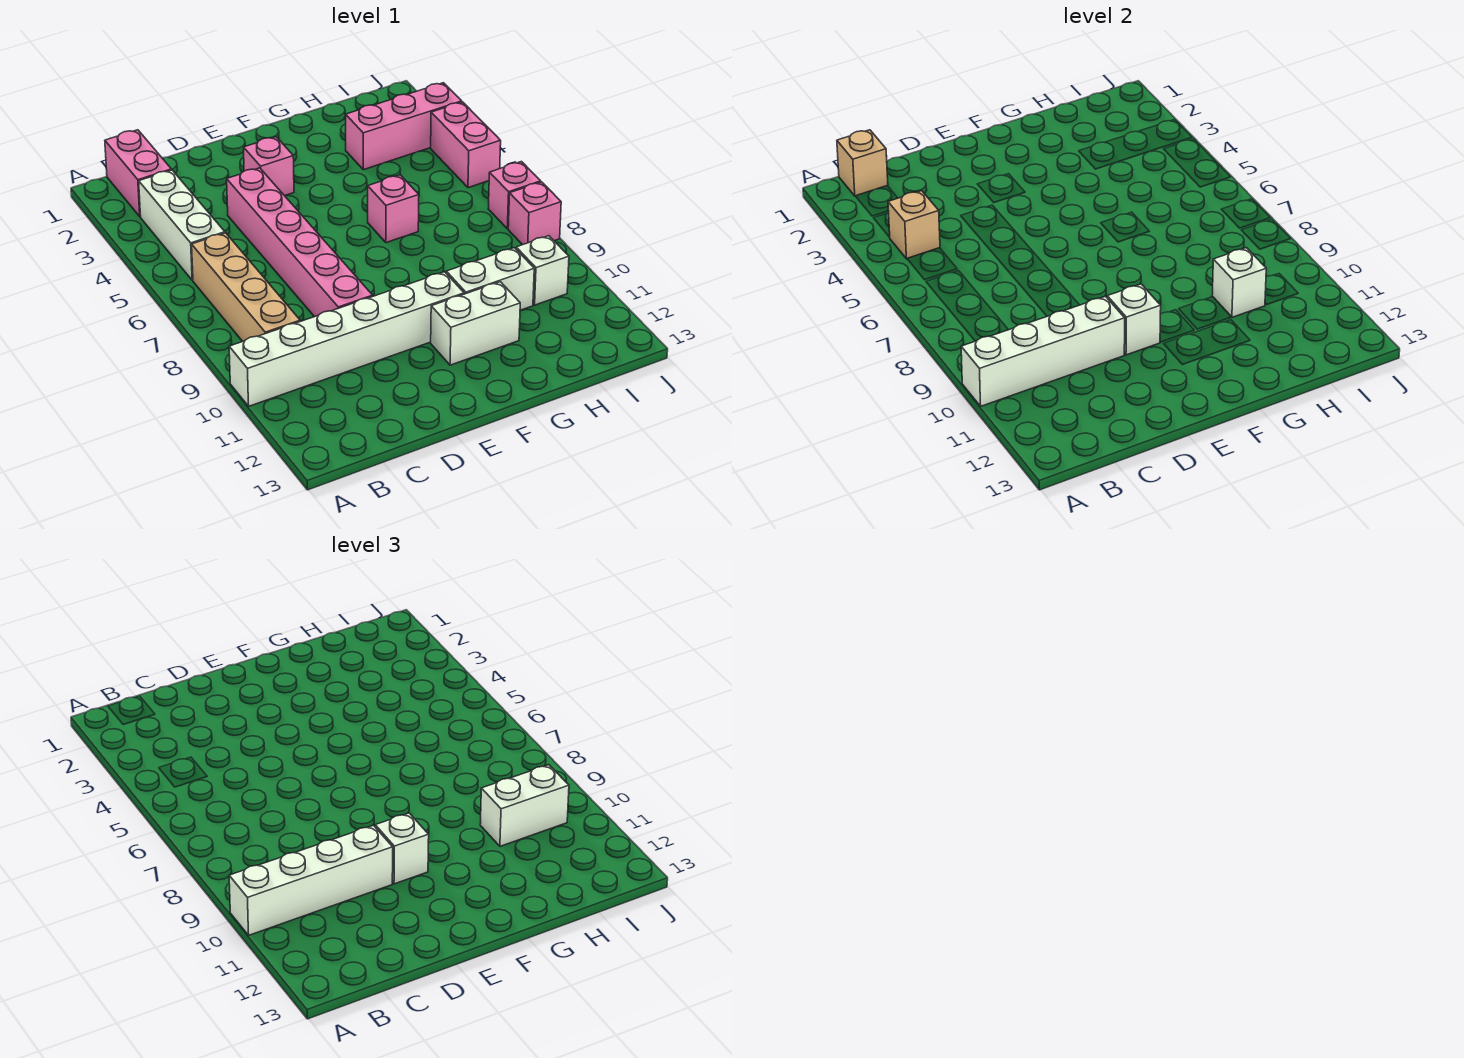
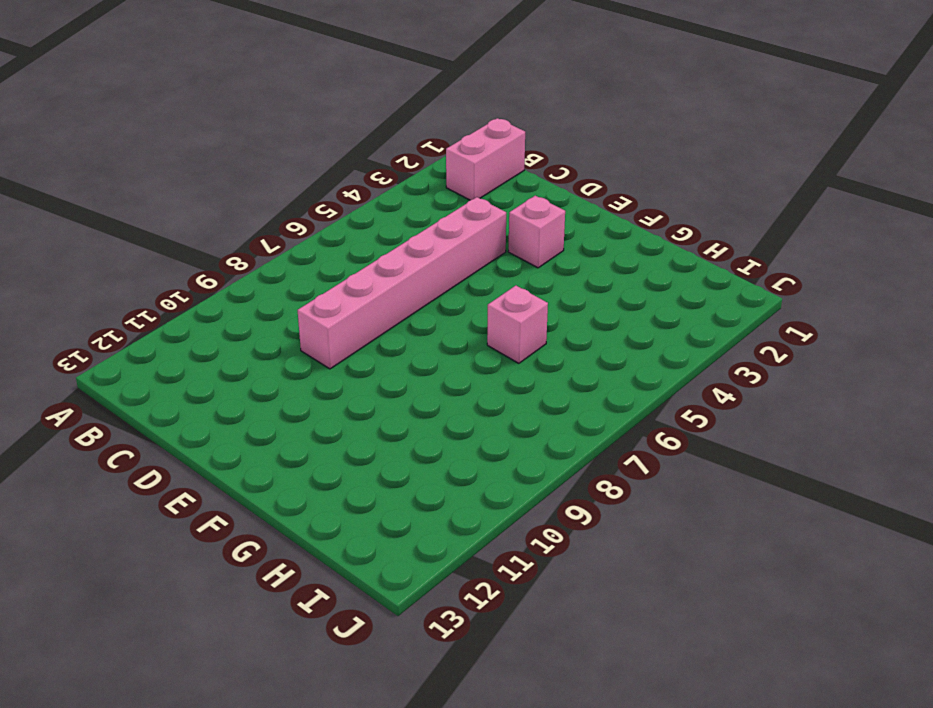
none -> white brick A10:F10 level 1
none -> white brick B3:B5 level 1
none -> tan brick B6:B9 level 1

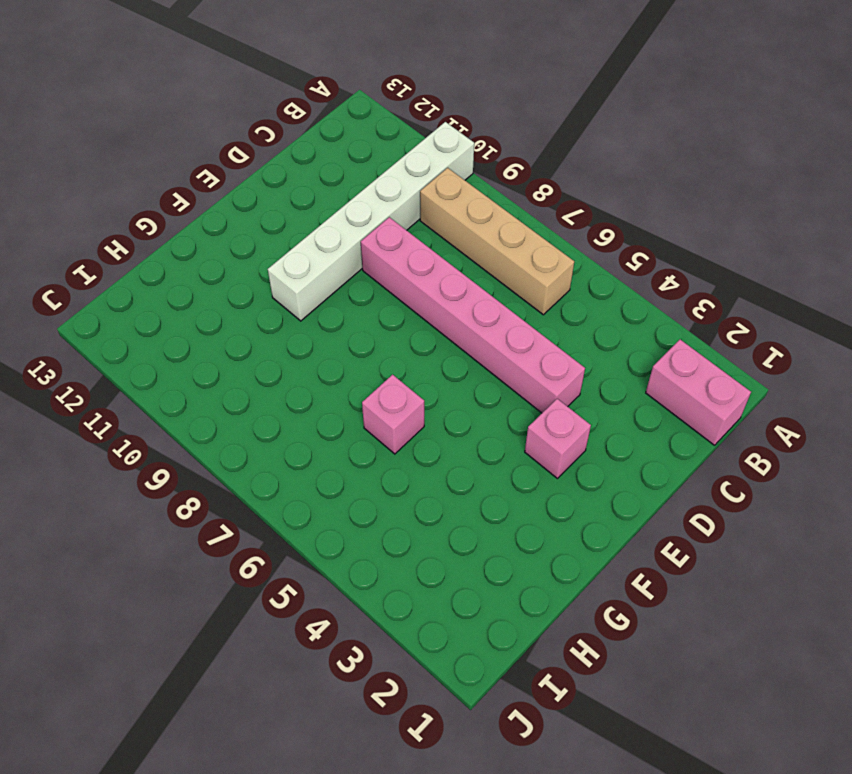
none -> white brick B3:B5 level 1
none -> white brick F11:G11 level 1
none -> white brick G10:H10 level 1

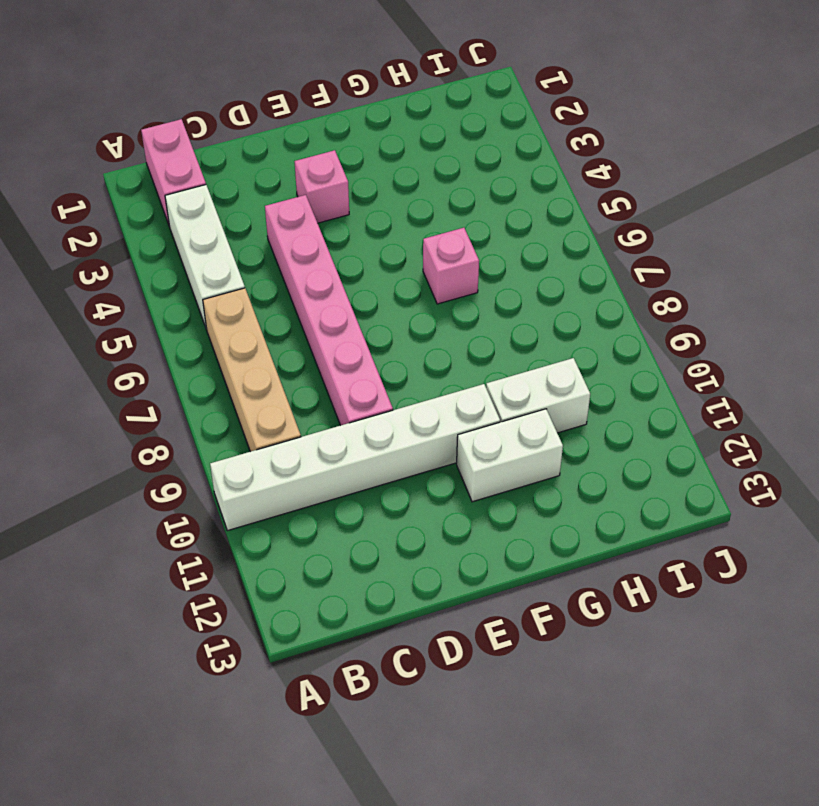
none -> pink brick H3:J3 level 1
none -> white brick I10 level 1
none -> pink brick J4:J5 level 1

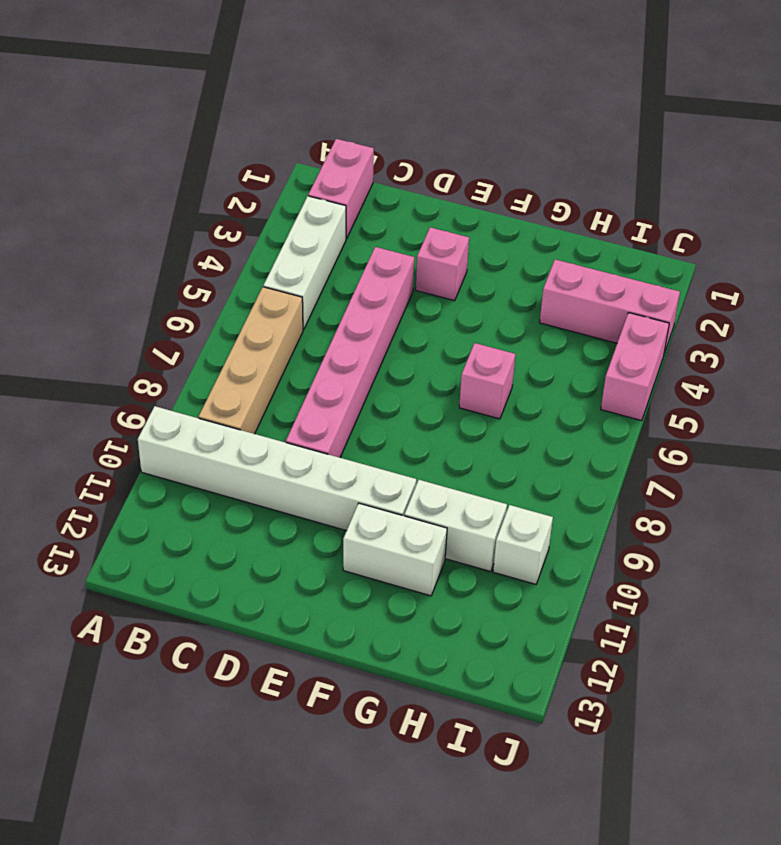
none -> pink brick J7 level 1
none -> pink brick J8 level 1
none -> white brick A10:D10 level 2

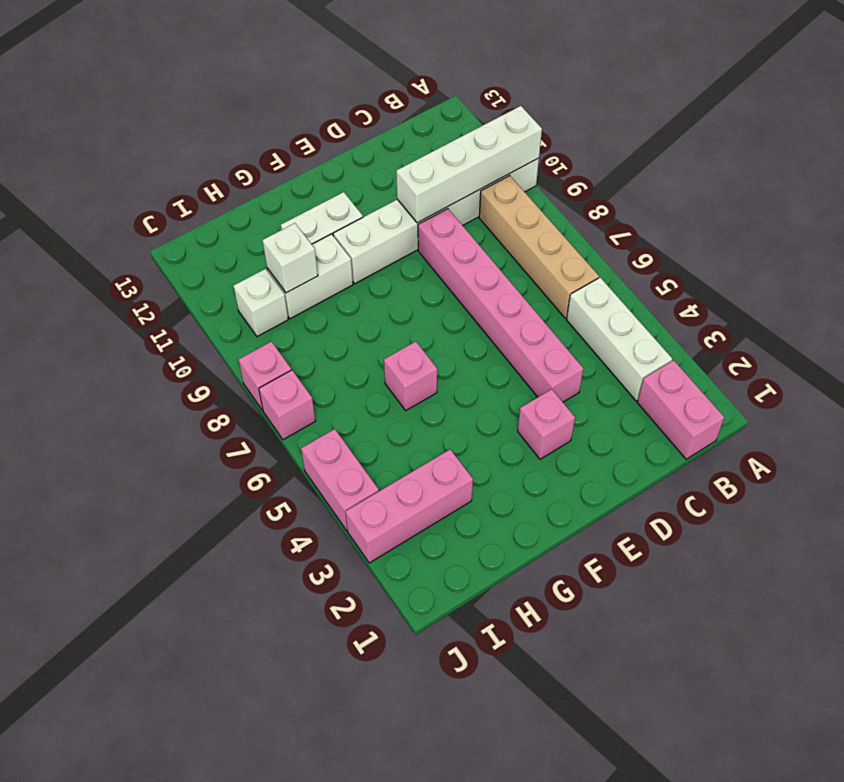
none -> tan brick B1 level 2
none -> tan brick B4 level 2
none -> white brick E10 level 2

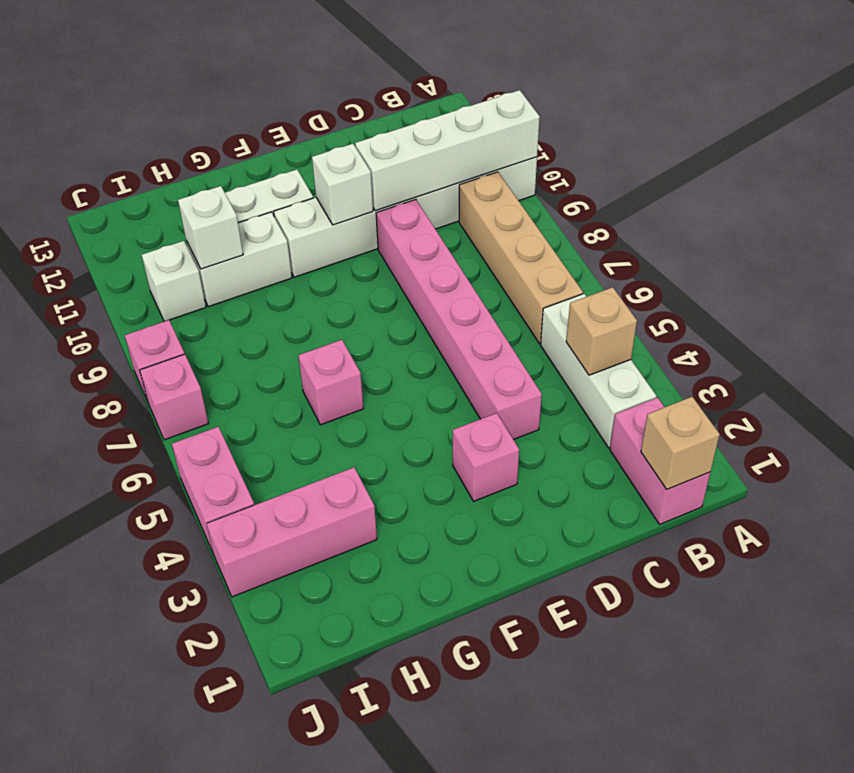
none -> white brick A10:D10 level 3
none -> white brick E10 level 3
none -> white brick H10:I10 level 3

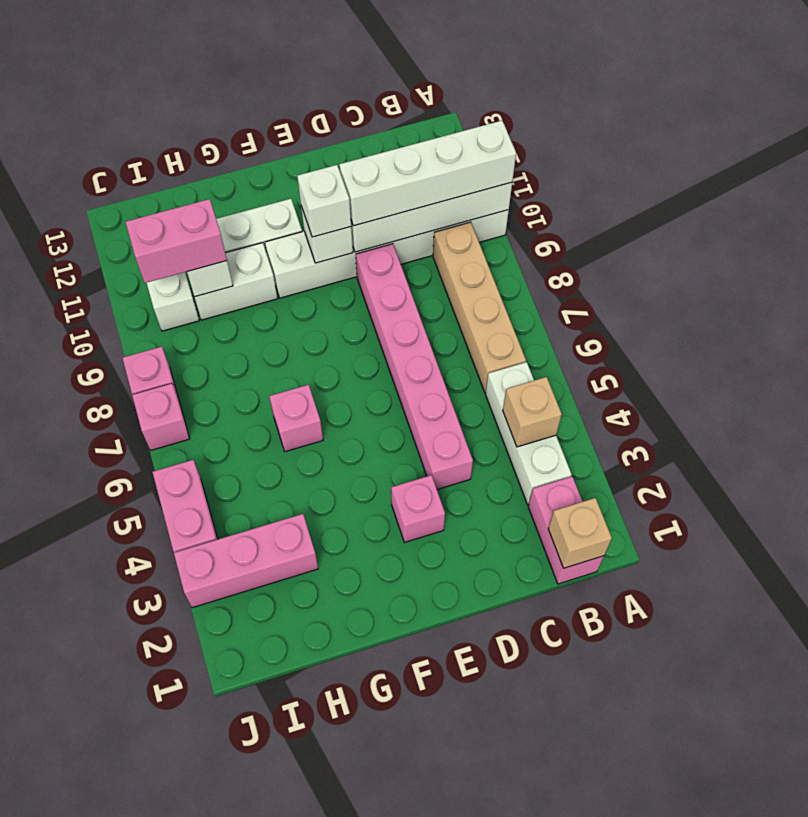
pink brick H10:I10 level 3 -> white brick H10:I10 level 3

